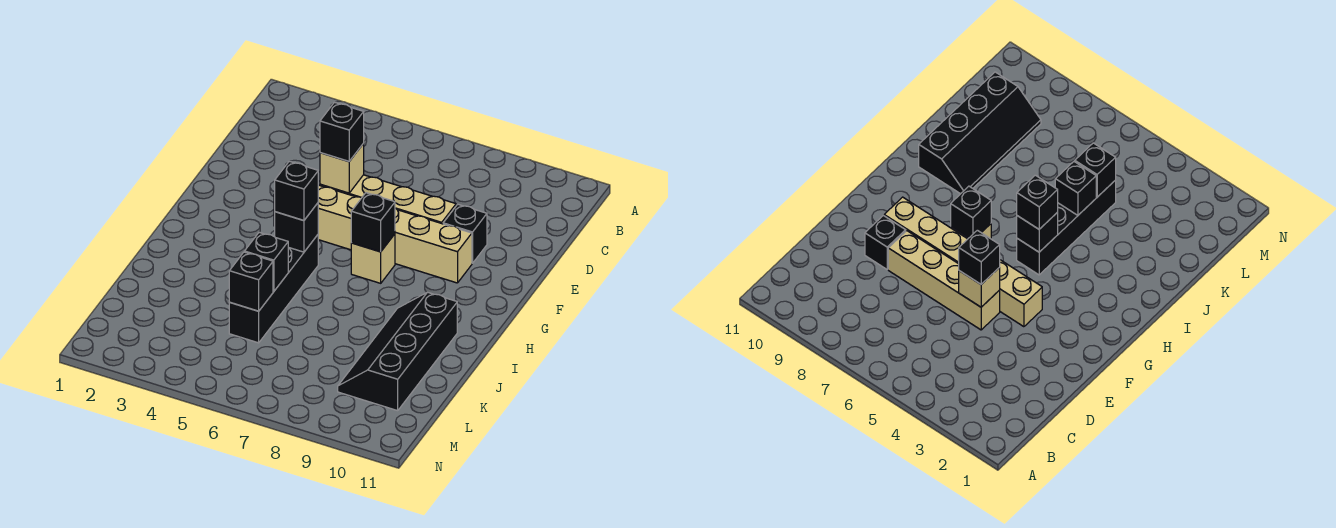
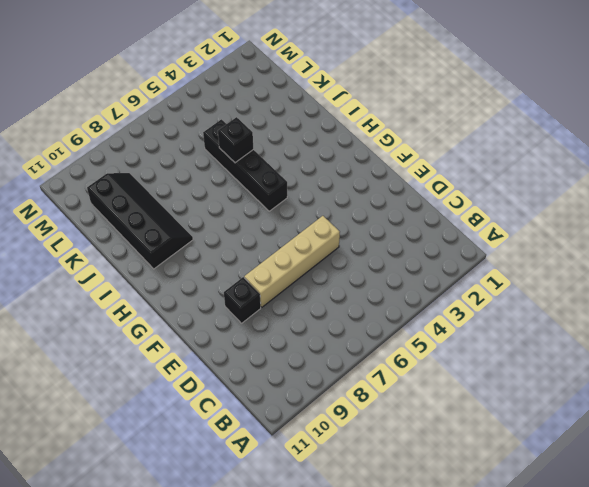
none -> tan brick F4:F9 level 1
none -> tan brick G7 level 1
none -> tan brick E5 level 2

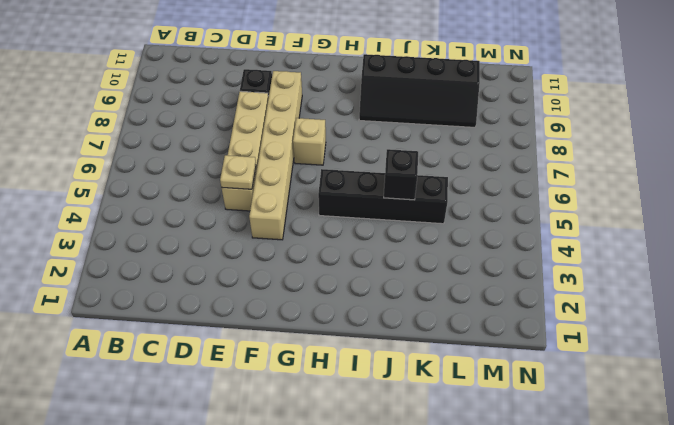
tan plate E5 level 2 -> tan brick E5 level 2
none -> black brick G7 level 2
none -> black brick H5 level 2
none -> black brick K5 level 2

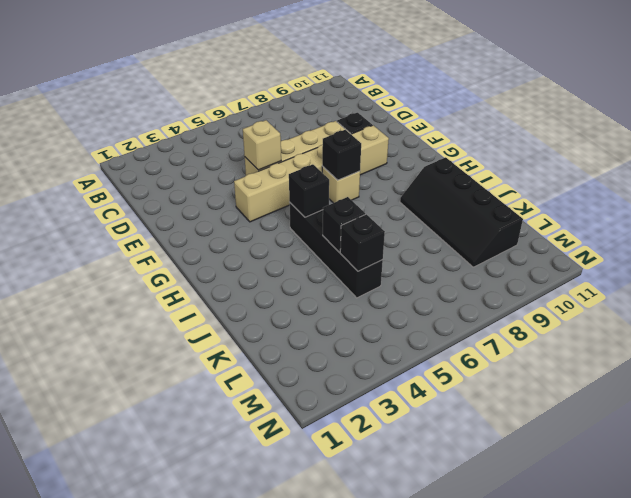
none -> black brick E5 level 3
none -> black brick H5 level 3

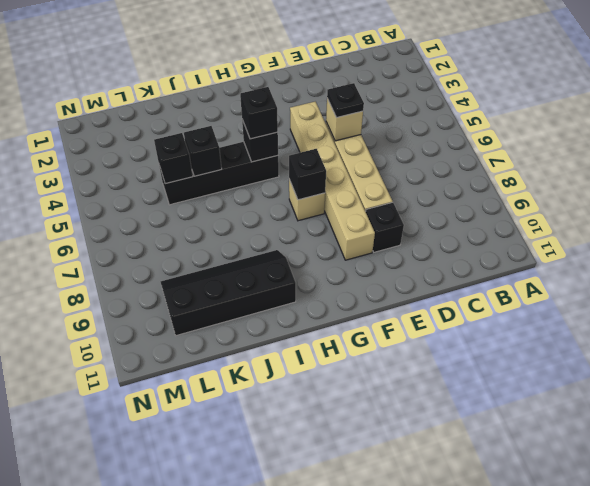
black plate E5 level 3 -> black brick E5 level 3

